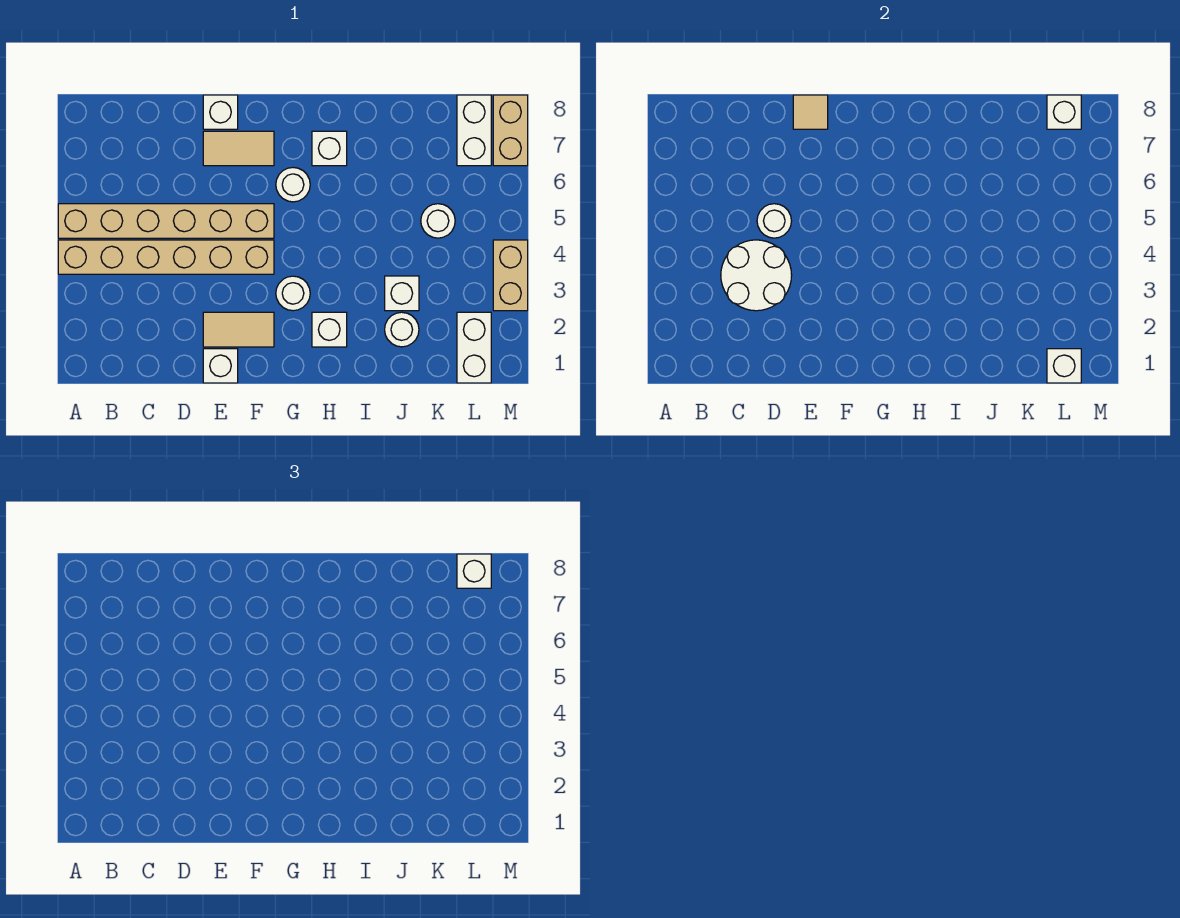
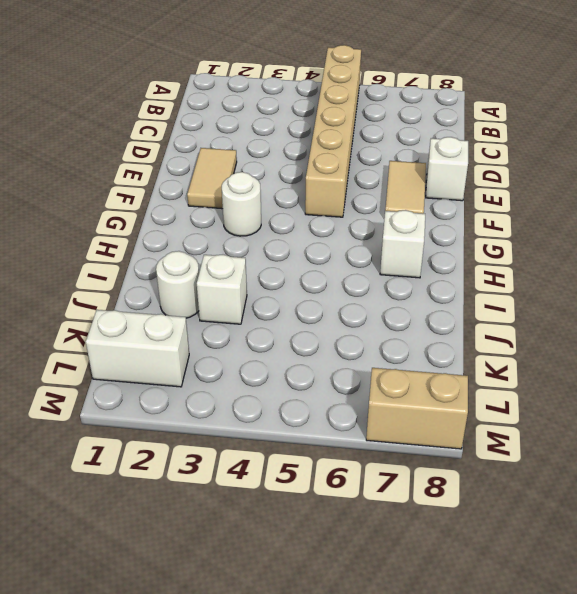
none -> tan brick A4:F4 level 1
none -> white brick E1 level 1
none -> white round brick G6 level 1

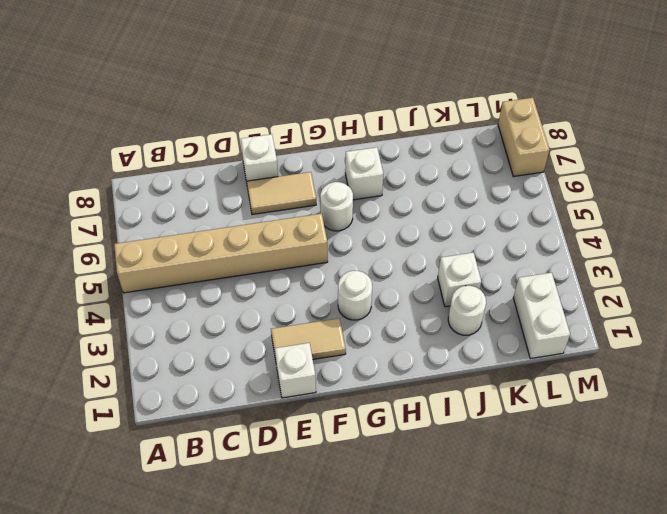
none -> tan brick A4:F4 level 1
none -> white brick H2 level 1
none -> white round brick K5 level 1

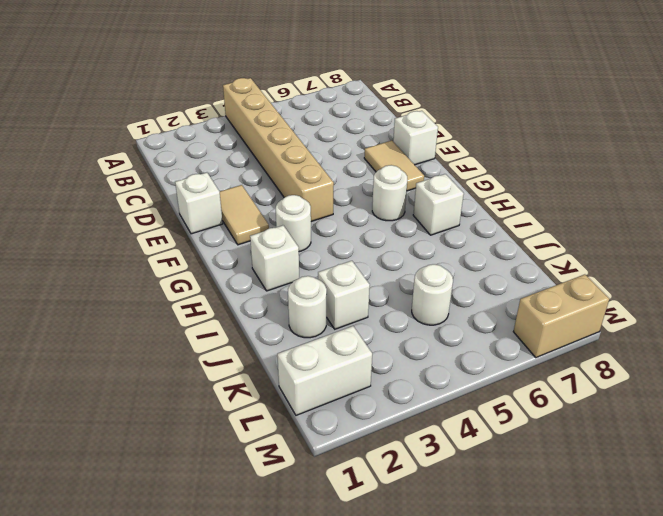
none -> tan brick A5:F5 level 1
none -> white brick L7:L8 level 1
none -> tan brick M3:M4 level 1

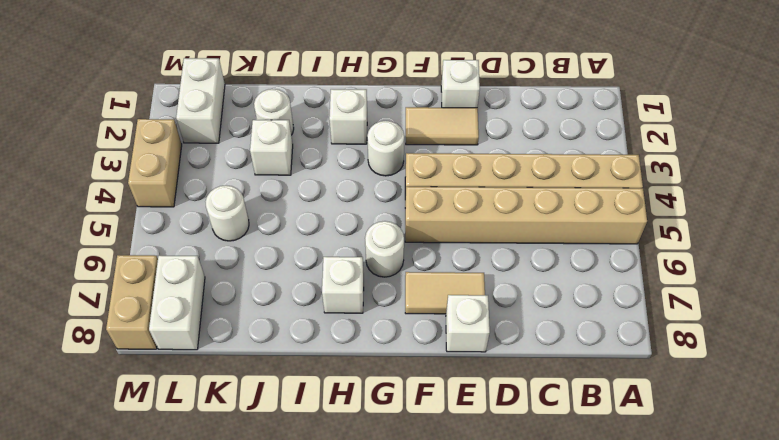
none -> white round brick C3:D4 level 2
none -> white round brick D5 level 2
none -> tan tile E8 level 2

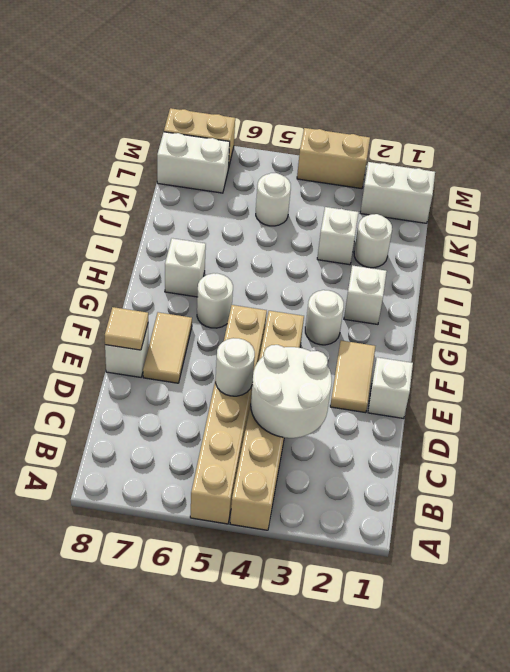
none -> white brick L1 level 2
none -> white brick L8 level 2
none -> white brick L8 level 3

